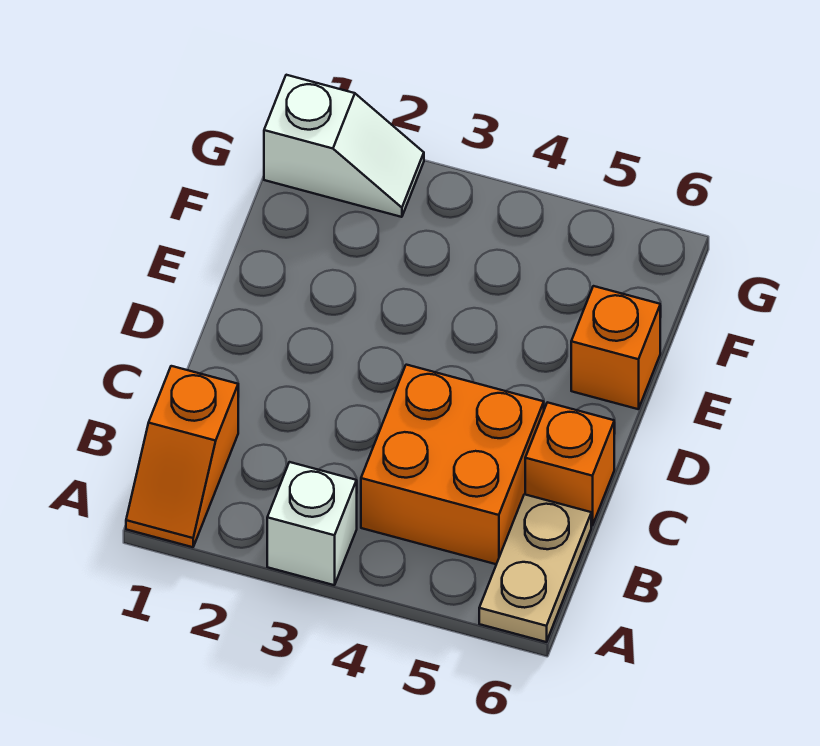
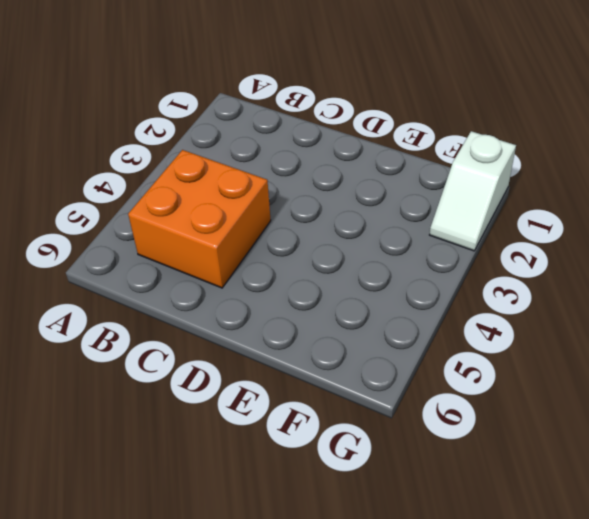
none -> orange slope A1:B1 level 1 top B
none -> white brick A3 level 1

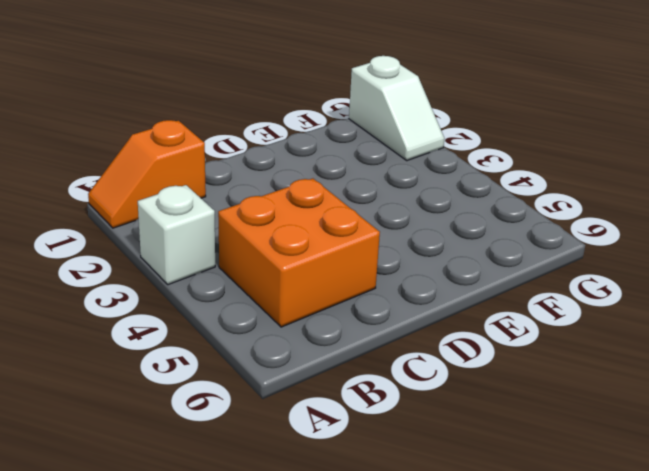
none -> tan plate A6:B6 level 1
none -> orange brick C6 level 1

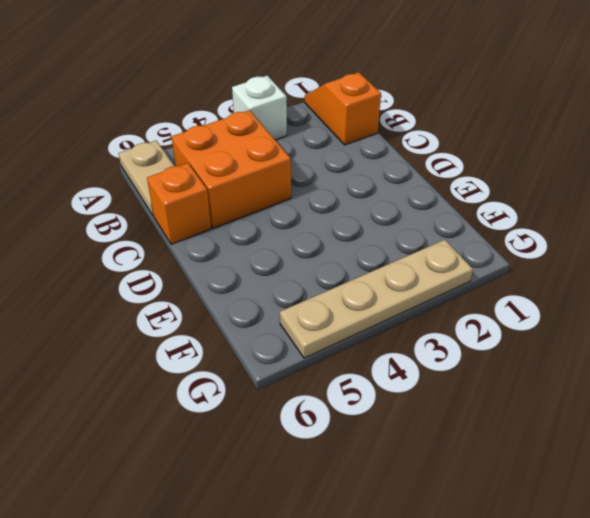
tan plate G2:G5 level 1 -> white slope G1:G2 level 1 top 1
none -> orange brick E6 level 1

